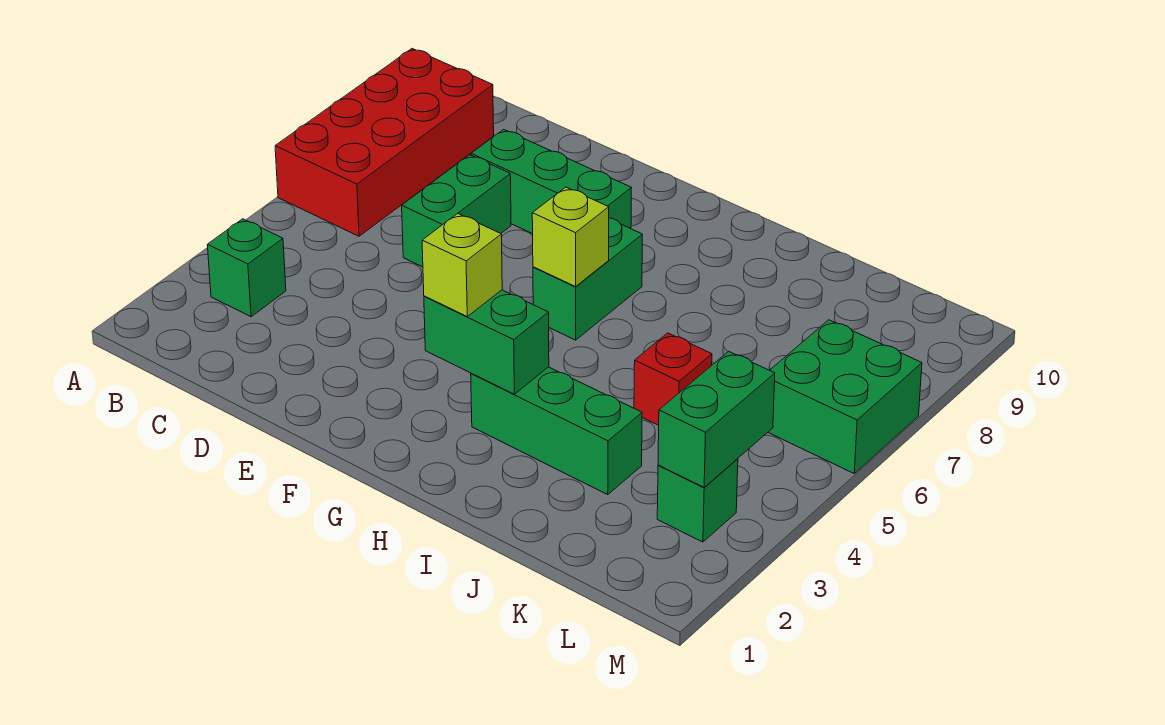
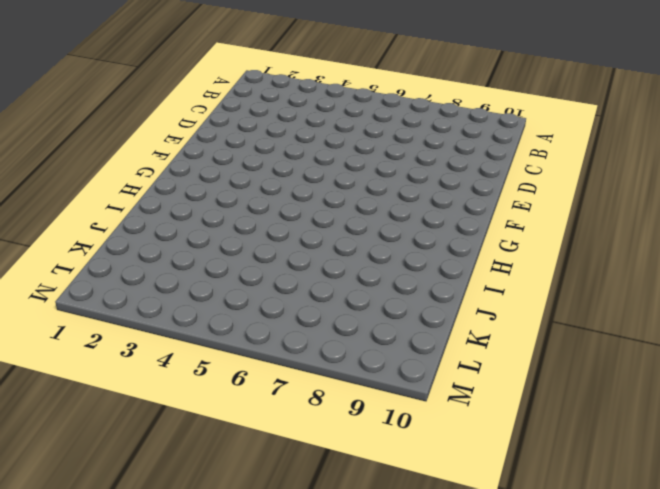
none -> red brick A6:B9 level 1
none -> green brick B3 level 1
none -> green brick D6:D7 level 1

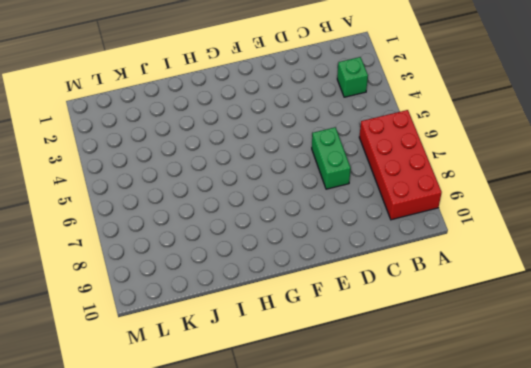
none -> green brick D8:F8 level 1
none -> green brick G6:G7 level 1
none -> green brick H3:J3 level 1

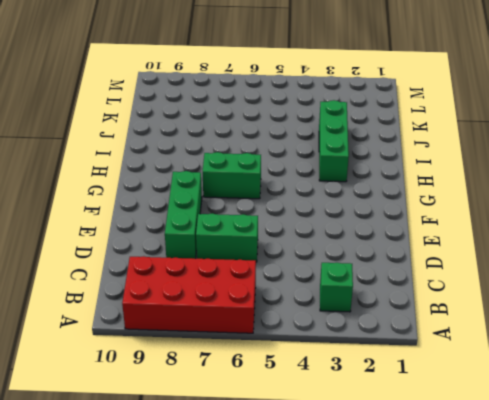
none -> red brick J5 level 1
none -> green brick L3 level 1
none -> green brick L6:M7 level 1

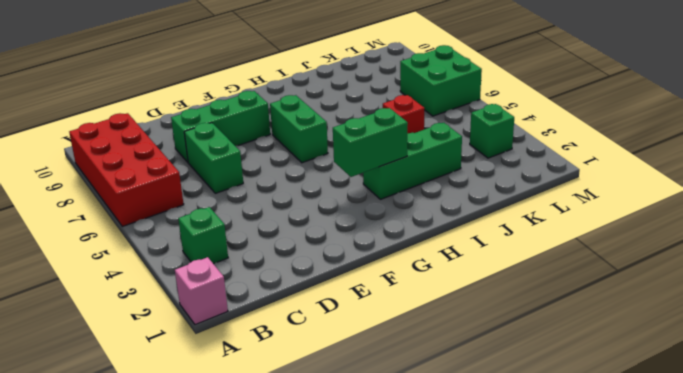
pink brick A1 level 1 -> none
none -> lime brick G6 level 2
none -> green brick L3:L4 level 2
none -> lime brick G3 level 3

